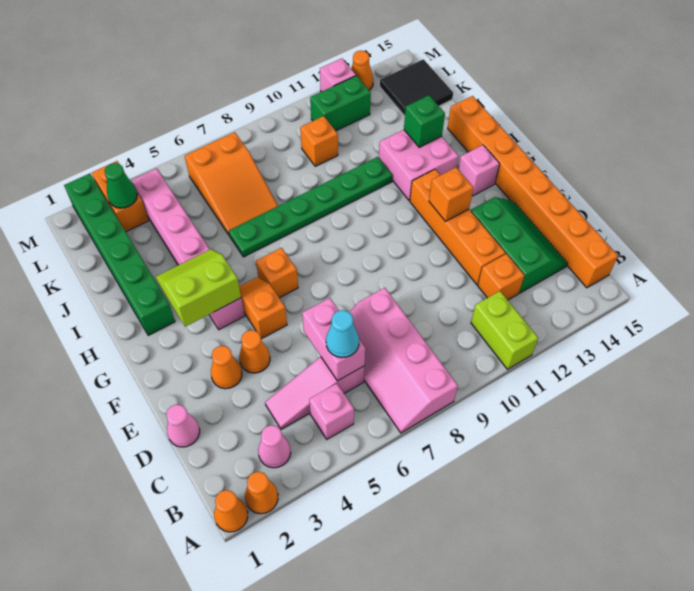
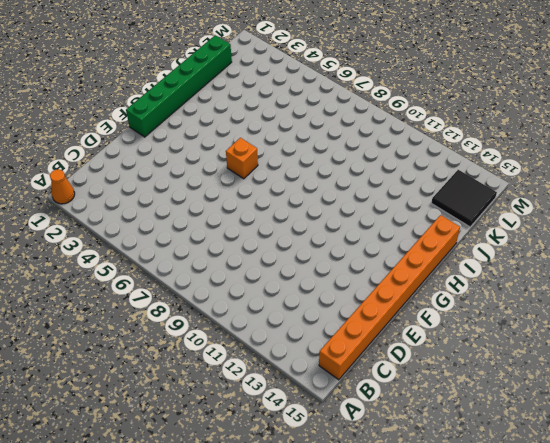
green brick F1:K1 level 1 -> green brick H2:M2 level 1
none -> orange cone A2 level 1
none -> pink slope A7:D8 level 1 top 8
none -> lime brick A11:B11 level 1
none -> pink cone B3 level 1

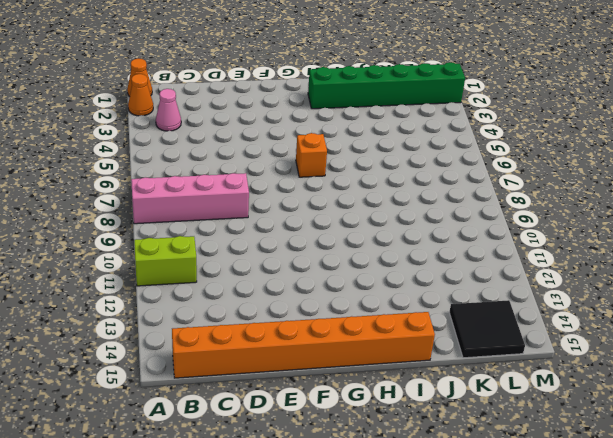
none -> pink brick B5 level 1
none -> pink slope C4:C6 level 1 top 6
none -> orange brick C12 level 1
none -> green slope C13:E14 level 1 top 13

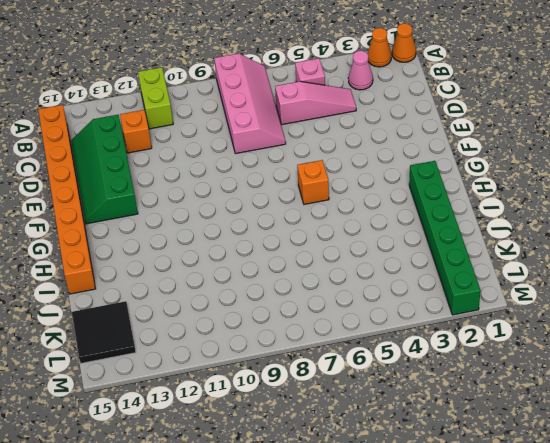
green slope C13:F14 level 1 top 13 -> green slope C13:E14 level 1 top 13
none -> pink cone D1 level 1
none -> orange brick D12:G12 level 1
none -> orange cone E3 level 1
none -> orange cone E4 level 1

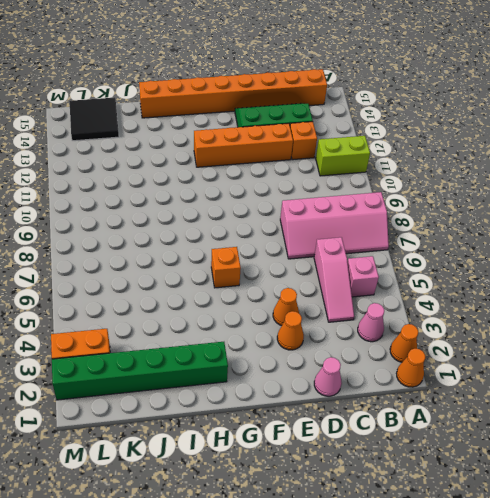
none -> orange slope F5:G5 level 1 top F
none -> pink brick G4:L4 level 1
none -> pink brick G14 level 1
none -> pink brick H12:I13 level 1

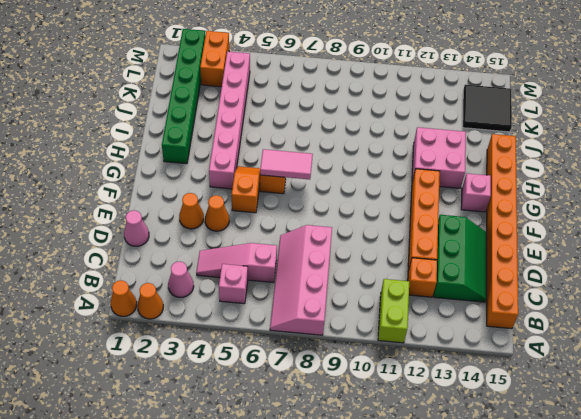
pink tile G6:G7 level 2 -> none
none -> green plate I6:I11 level 1
none -> orange slope J6:L7 level 1 top L
none -> orange brick K10 level 1
none -> green brick L11:L12 level 1

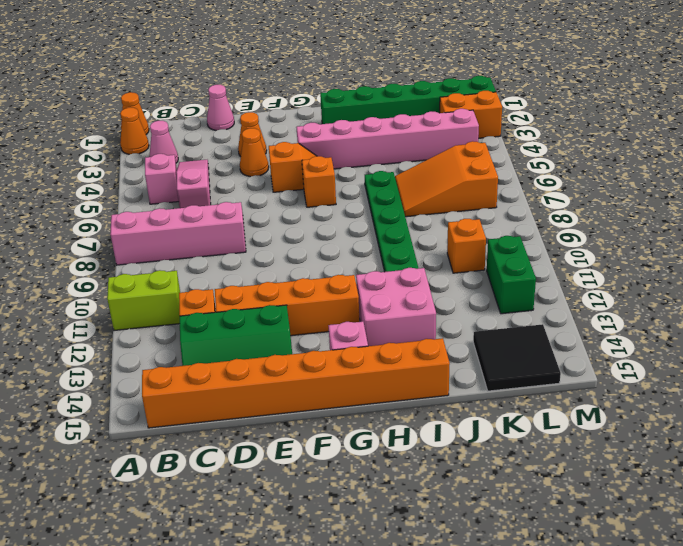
none -> pink brick M12 level 1
none -> orange cone M13 level 1
none -> pink brick C6:D6 level 2
none -> orange brick F12 level 2

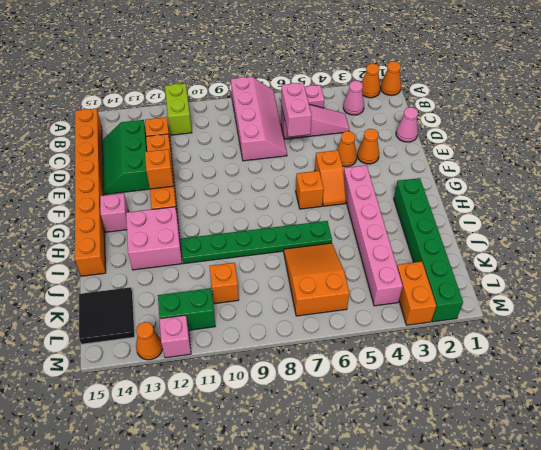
none -> lime slope G3:H4 level 2 top G
none -> green brick I13 level 2
none -> green cone L3 level 2
none -> cyan cone C6 level 3

